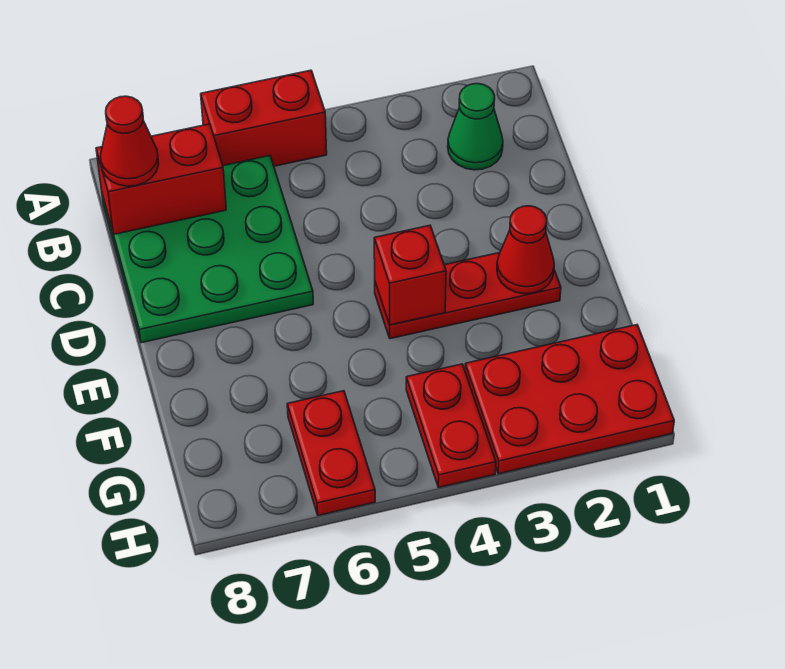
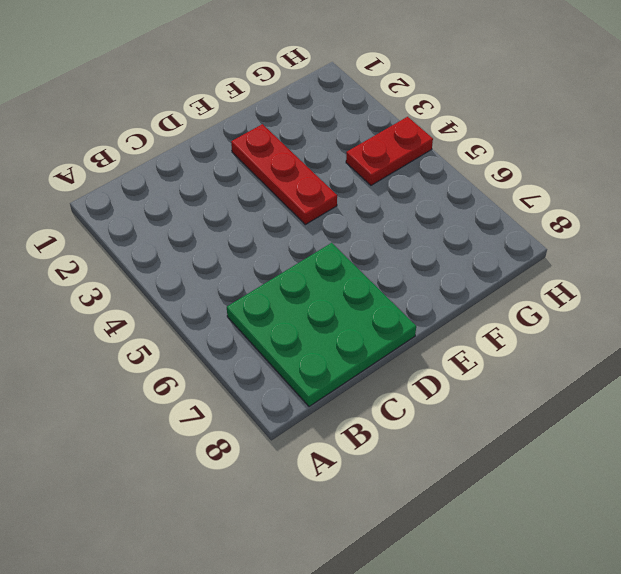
none -> red brick A5:A6 level 1
none -> green cone B2 level 1

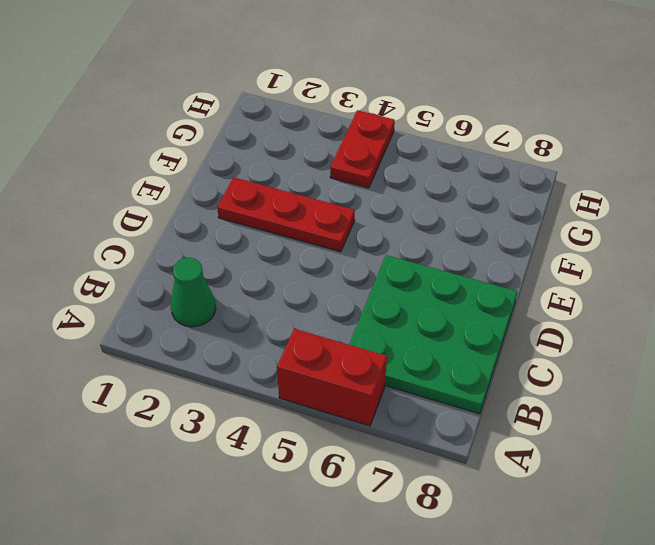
none -> red plate G1:H3 level 1
none -> red plate G6:H6 level 1

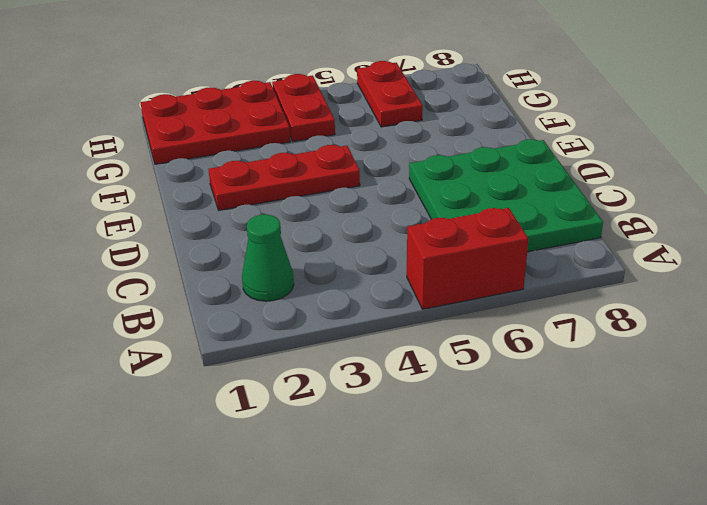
none -> red brick B7:B8 level 2
none -> red cone E2 level 2

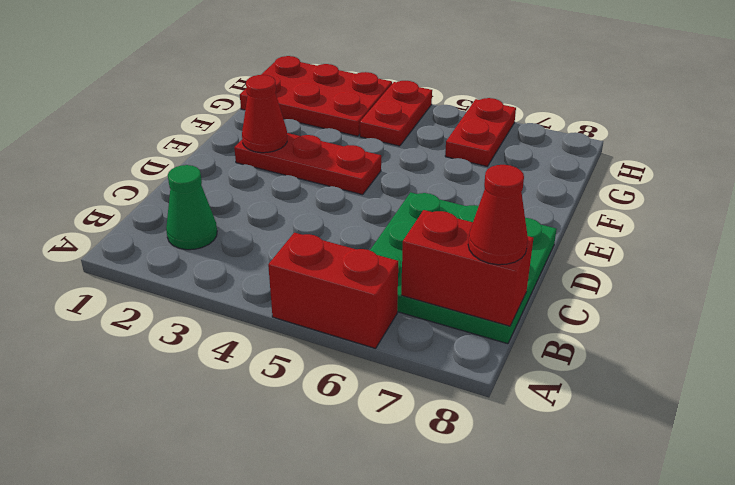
none -> red brick E4 level 2

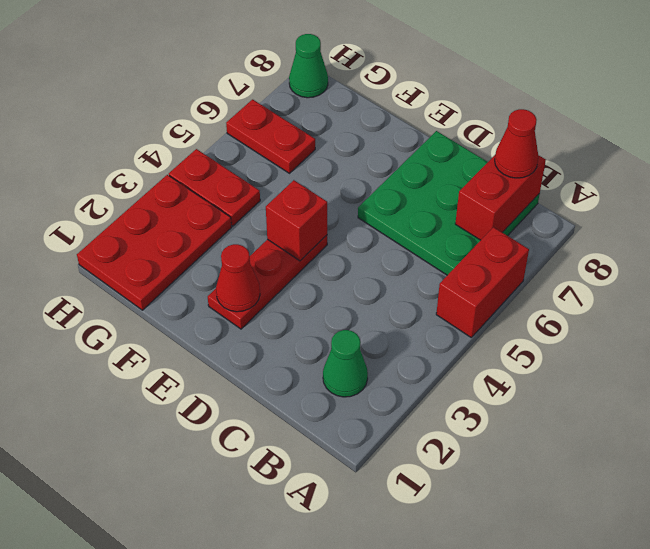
green cone H8 level 1 -> none

